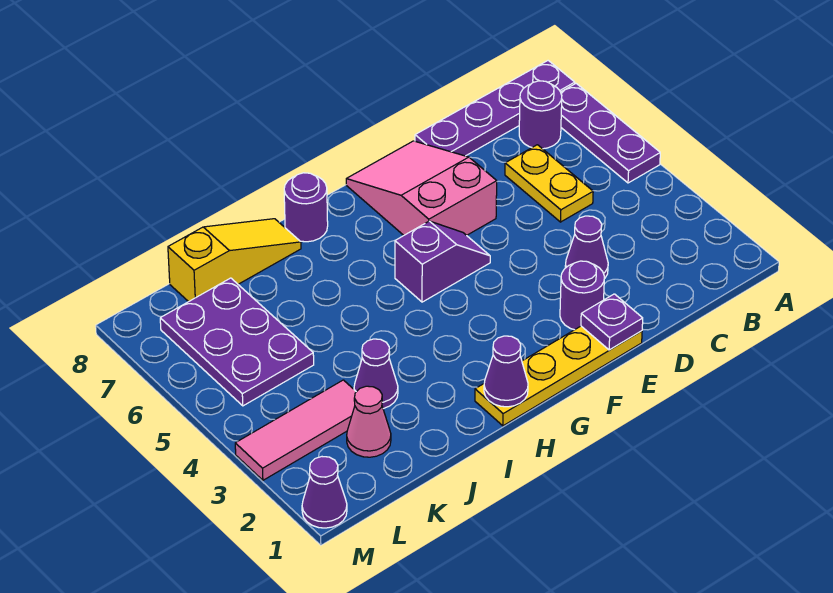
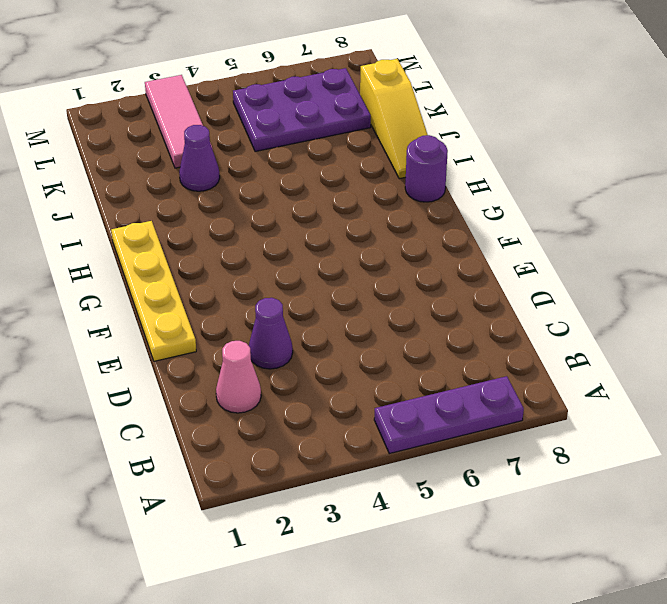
pink cone C2 level 1 -> pink cone K2 level 1
none -> purple plate A8:D8 level 1
none -> purple round brick B7 level 1
none -> yellow plate C5:C6 level 1

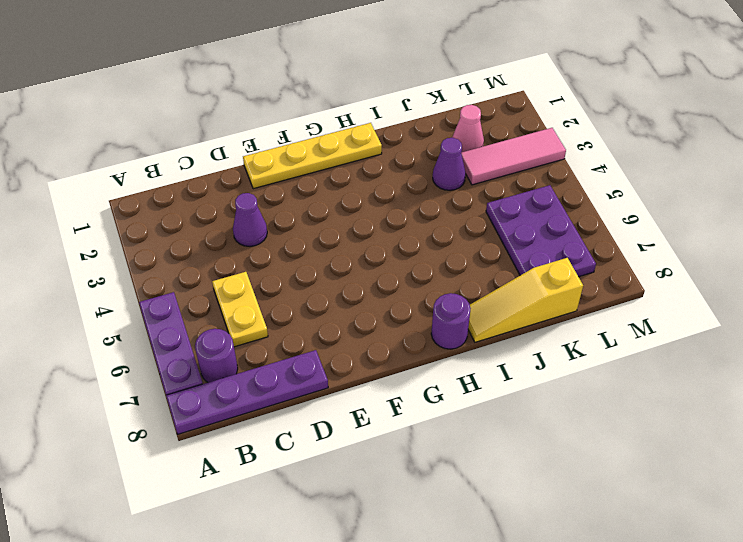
none -> purple round brick E2 level 1
none -> pink slope E6:F8 level 1 top 6
none -> purple slope F5:G5 level 1 top G

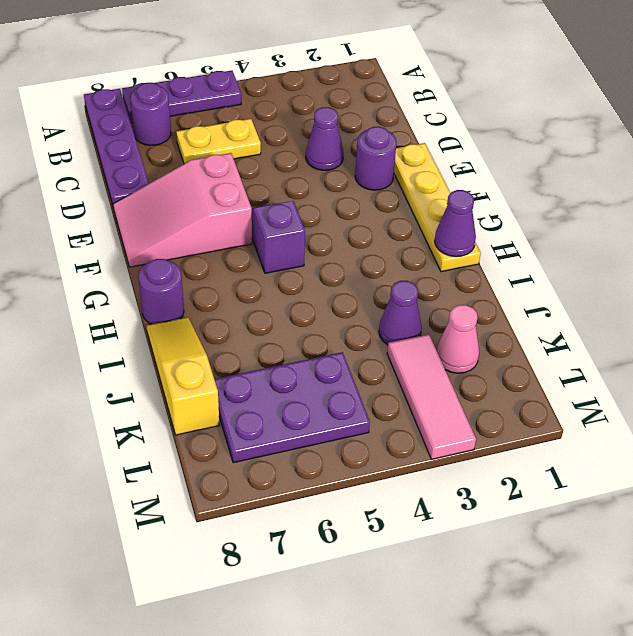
none -> purple cone M1 level 1
none -> purple plate E1 level 2

